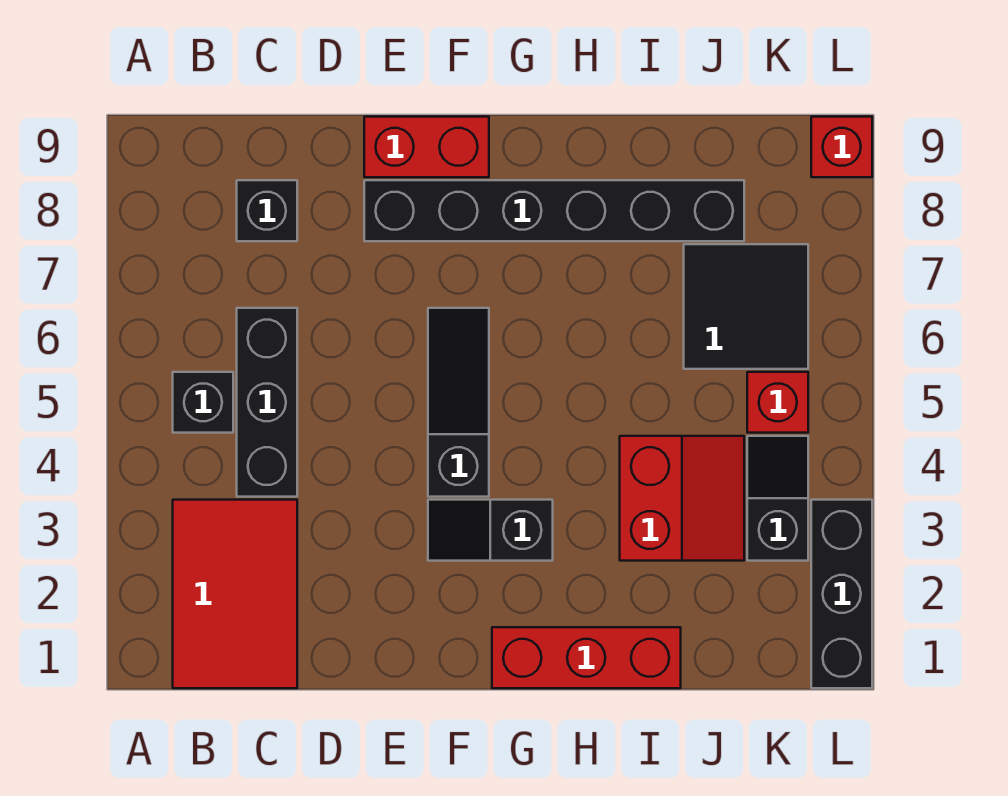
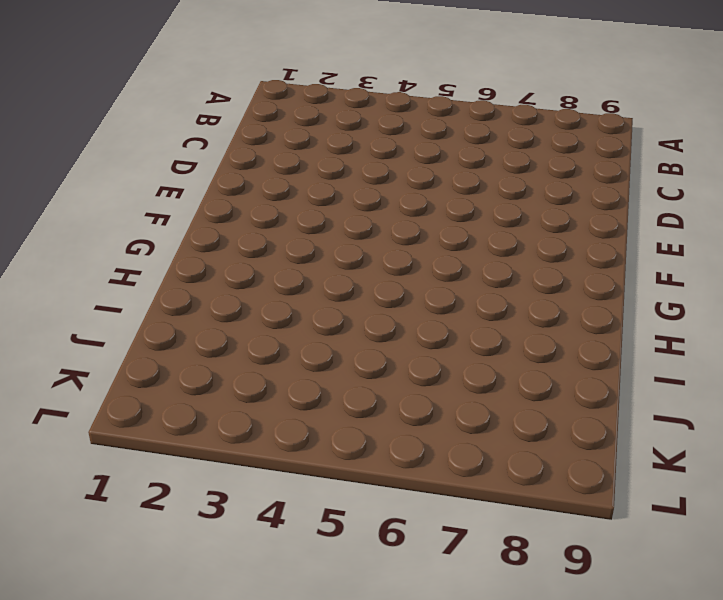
none -> red tile B1:C3 level 1
none -> black brick B5 level 1
none -> black brick C4:C6 level 1

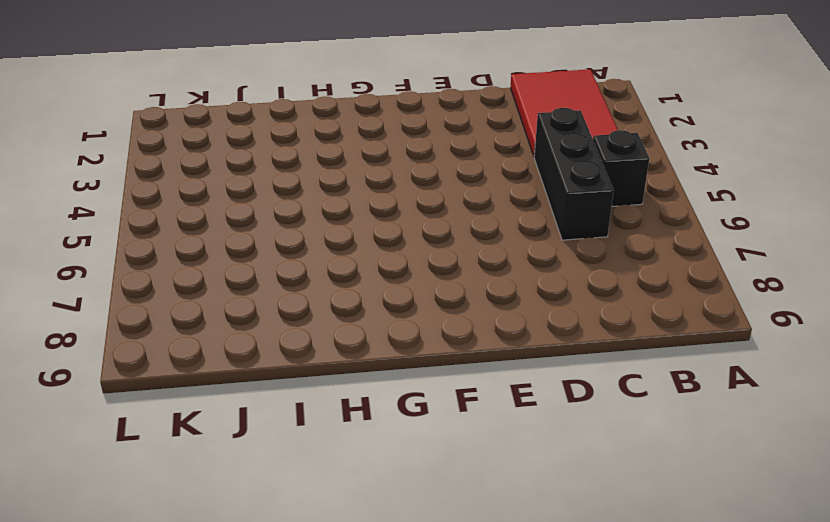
none -> black brick C8 level 1
none -> black brick E8:J8 level 1
none -> red brick E9:F9 level 1

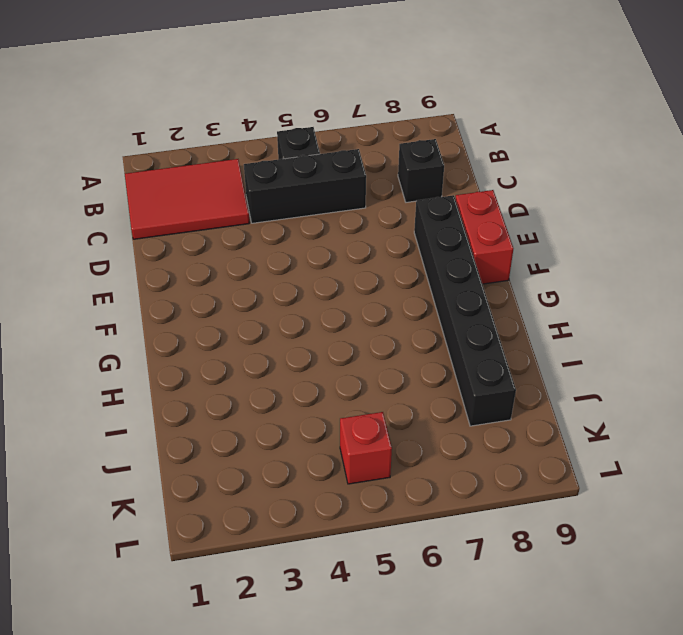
none -> black slope F3:G3 level 1 top G
none -> black slope F4:F6 level 1 top 4
none -> red brick G1:I1 level 1

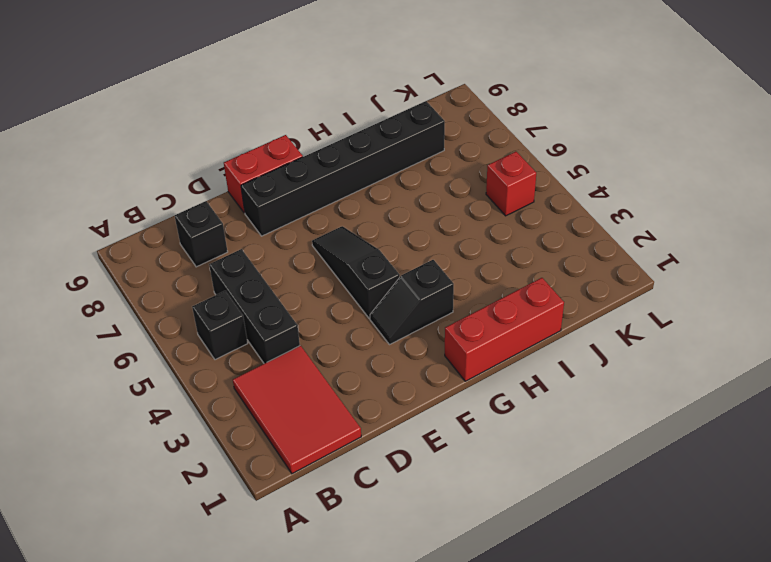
none -> red slope I3:J4 level 1 top I
none -> black tile J6:K7 level 1
none -> black slope K3:K4 level 1 top 3

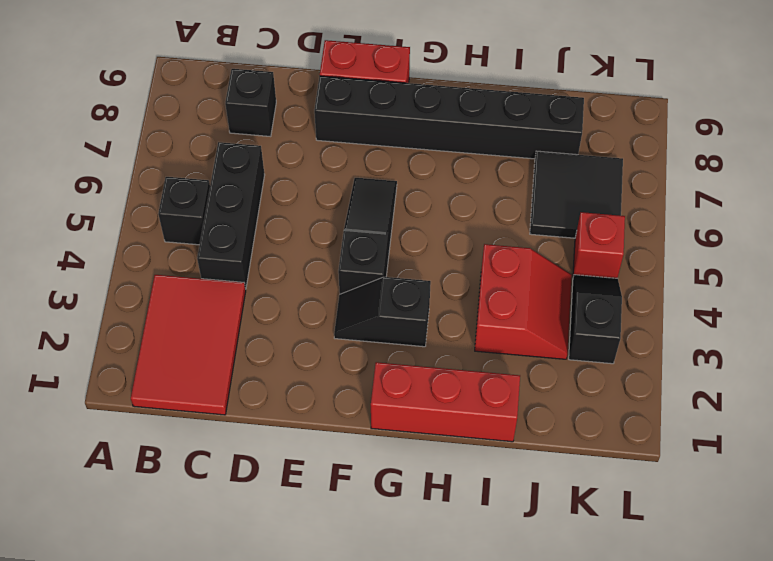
none -> black brick L1:L3 level 1
none -> red brick L9 level 1

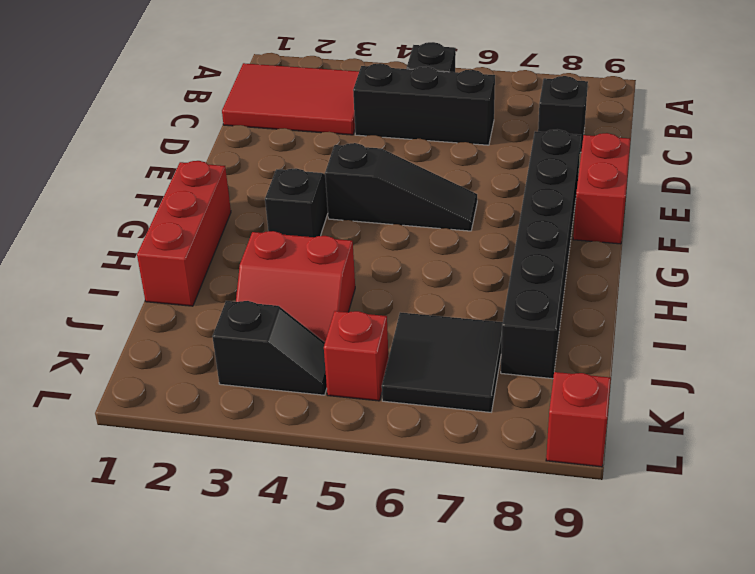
none -> black brick L1:L3 level 1

